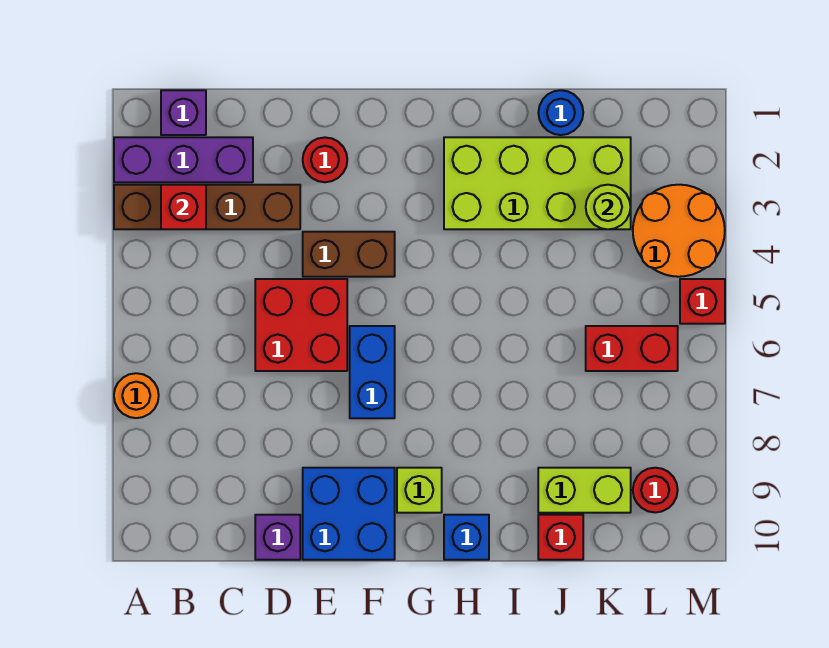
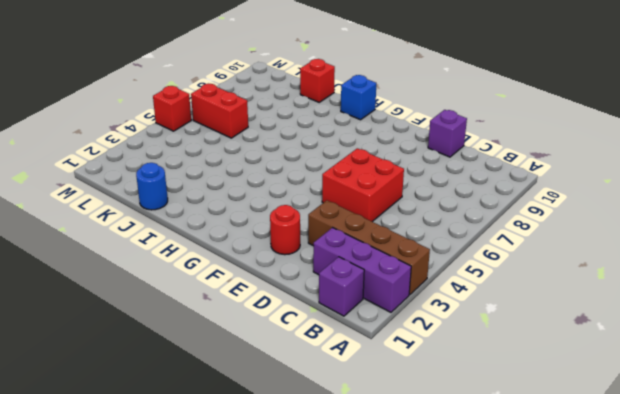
none -> orange round brick A7 level 1
none -> brown brick E4:F4 level 1
none -> blue brick E9:F10 level 1

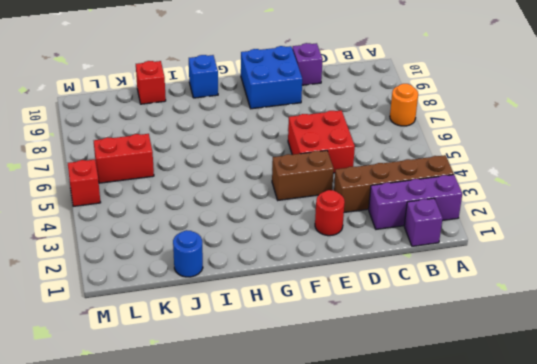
none -> blue brick F6:F7 level 1
none -> lime brick G9 level 1
none -> lime brick H2:K3 level 1

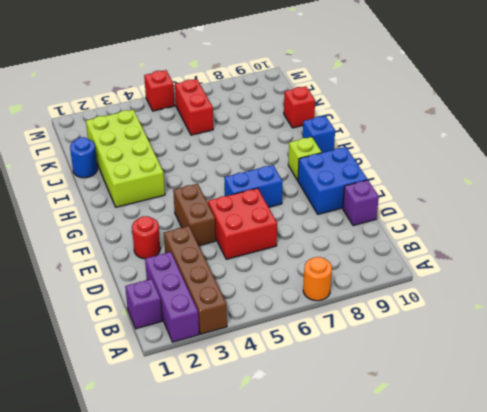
none -> lime brick J9:K9 level 1
none -> orange round brick L3:M4 level 1
none -> red round brick L9 level 1

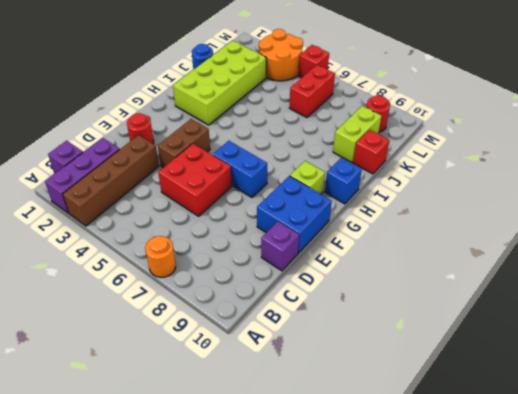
none -> red brick B3 level 2
none -> lime round brick K3 level 2

